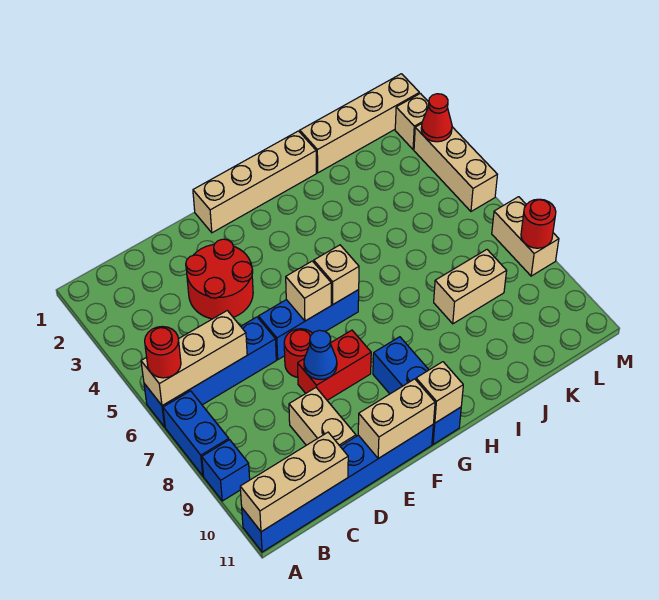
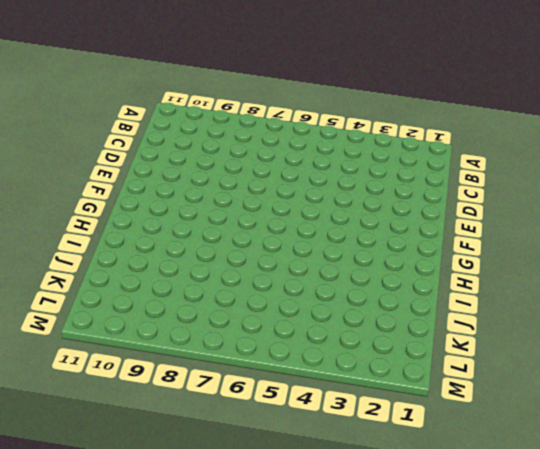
none -> blue brick A6:D6 level 1
none -> blue brick A7:A8 level 1
none -> blue brick A9 level 1

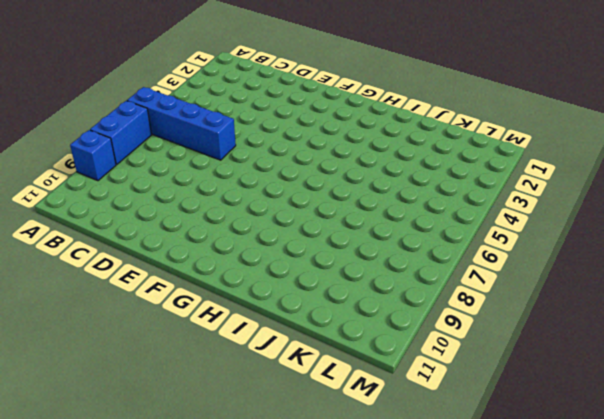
none -> blue brick A11:F11 level 1
none -> red round brick D3:E4 level 1
none -> tan brick D9:D10 level 1

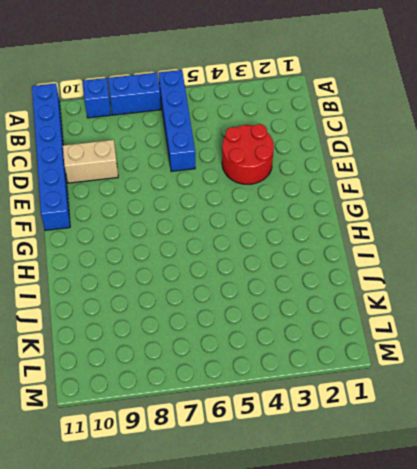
none -> blue brick E6:G6 level 1
none -> red round brick E7 level 1
none -> red brick E8:F8 level 1

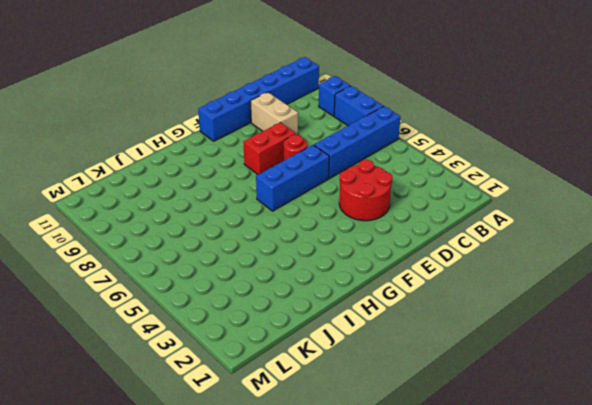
none -> tan brick F1:I1 level 1
none -> blue brick G9:G11 level 1
none -> tan brick J1:M1 level 1

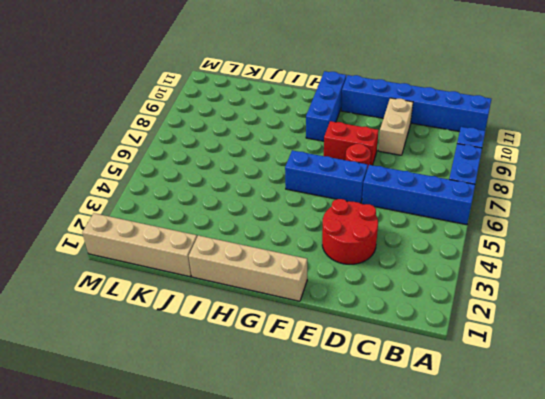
none -> tan brick J8:K8 level 1
none -> tan brick M2 level 1
none -> tan brick M3:M5 level 1

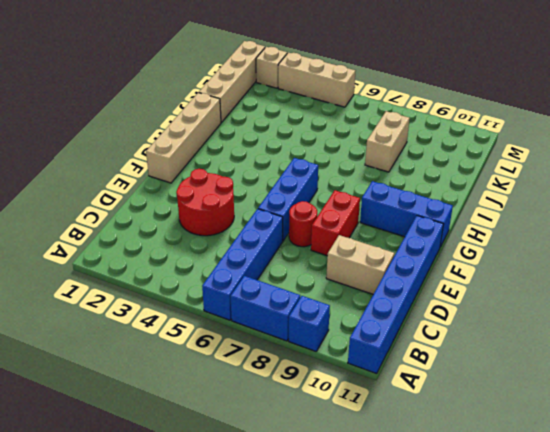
none -> tan brick M7:M8 level 1
none -> tan brick A6:C6 level 2
none -> tan brick A11:C11 level 2

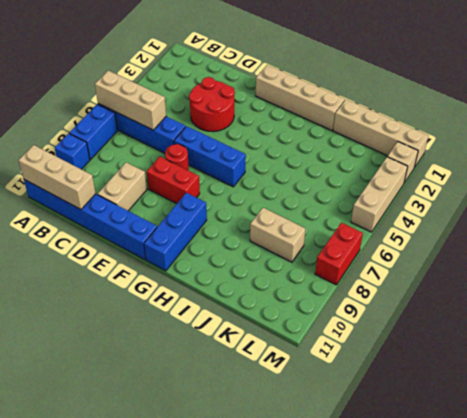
red brick M7:M8 level 1 -> tan brick M7:M8 level 1
none -> blue cone E8 level 2
none -> tan brick E11:F11 level 2
none -> tan brick F6 level 2

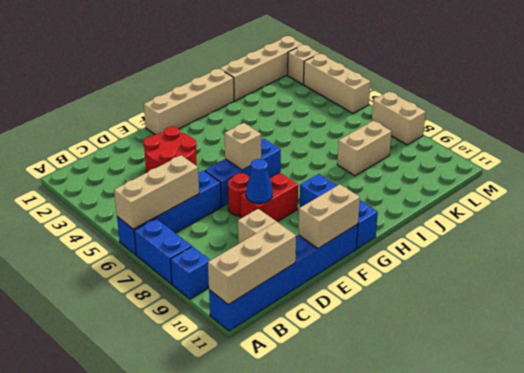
none -> tan brick G6 level 2
none -> tan brick G11 level 2
none -> red cone M3 level 2

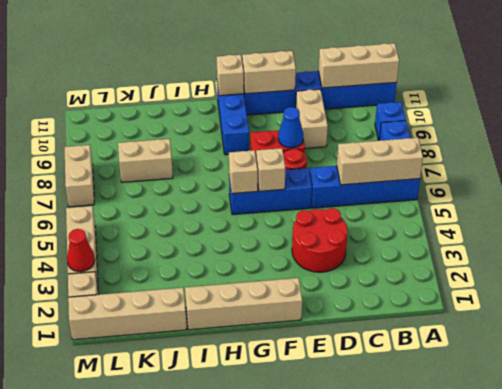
none -> red round brick M8 level 2
none -> red round brick A6 level 3

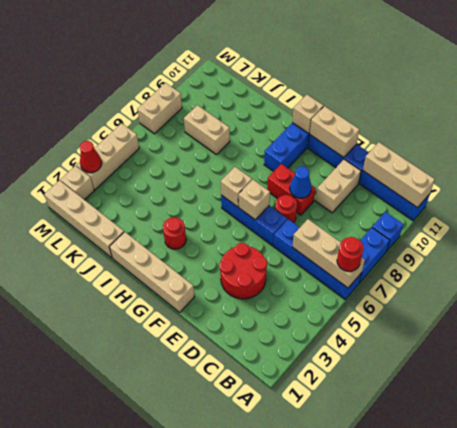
red round brick H3 level 1 -> red round brick M8 level 2

